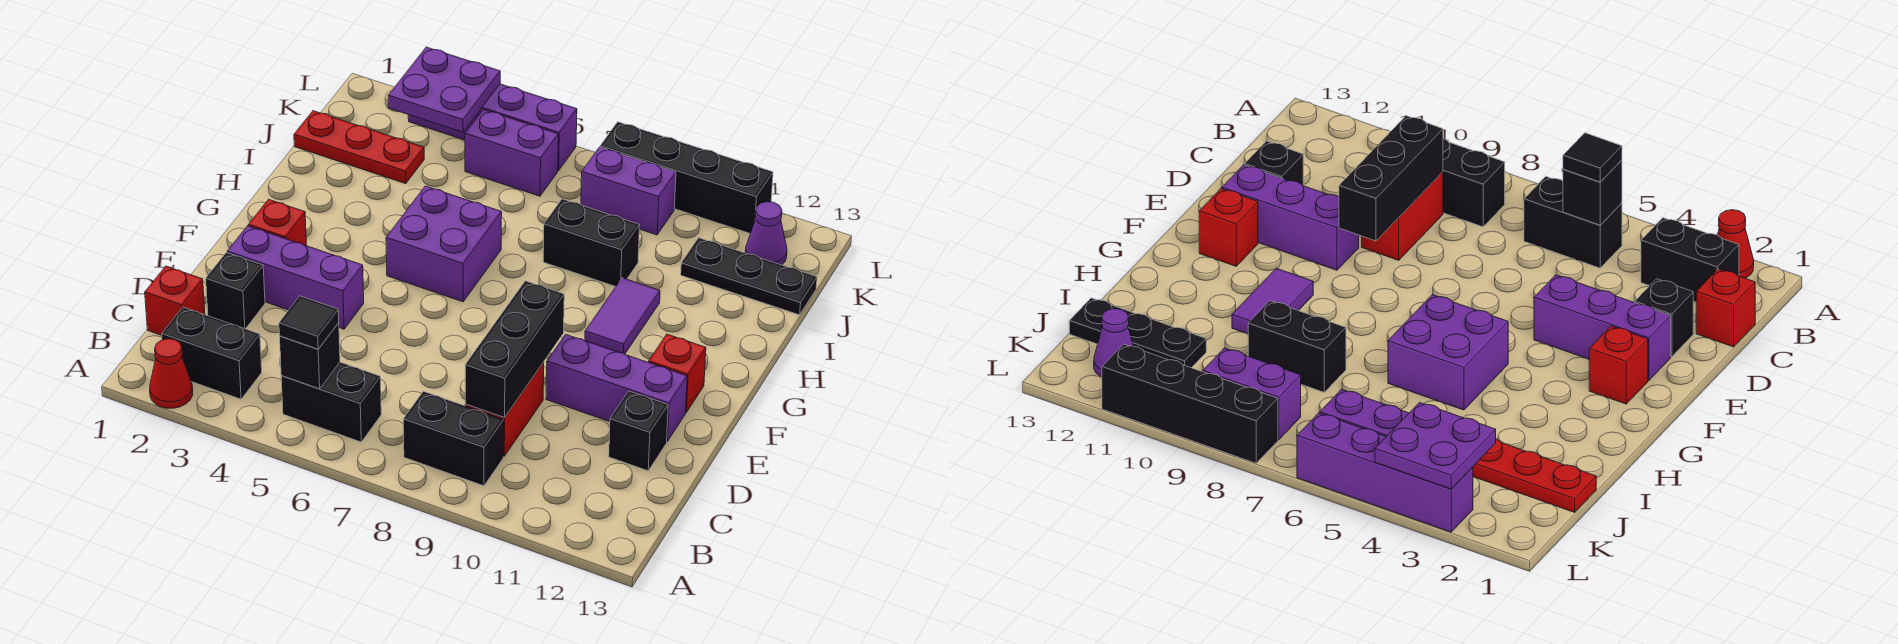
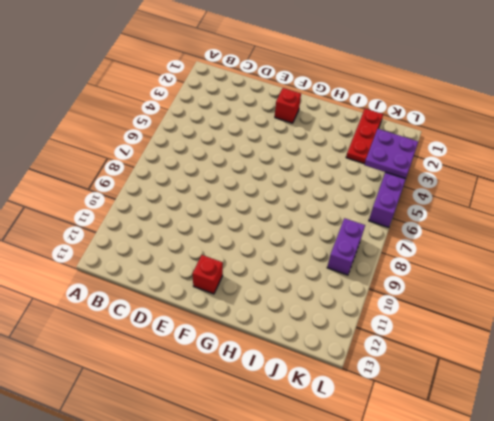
none -> red cone A2 level 1
none -> black brick B2:B3 level 1
none -> black brick B5:B6 level 1

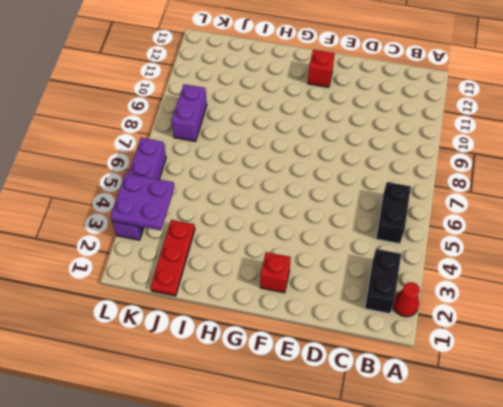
none -> black brick B8:B9 level 1
none -> red brick C1 level 1
none -> red brick C9:D9 level 1

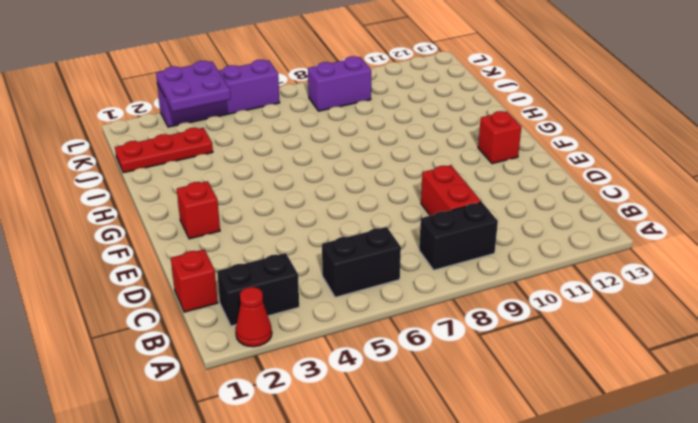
none -> black brick D2 level 1
none -> black brick D12 level 1
none -> purple brick E2:E4 level 1

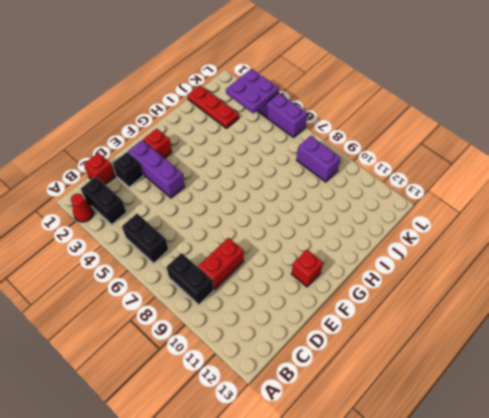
none -> black brick D12 level 1
none -> purple brick E10:E12 level 1
none -> purple brick G5:H6 level 1

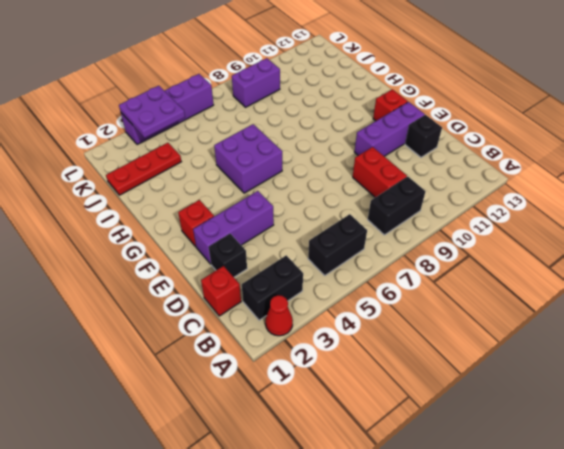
none -> purple tile G10:H10 level 1
none -> black brick I8:I9 level 1
none -> black plate J11:J13 level 1

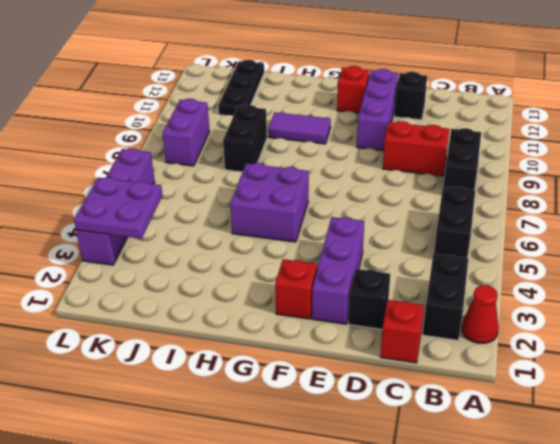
none -> red plate J1:J3 level 1
none -> purple brick K5:K6 level 1
none -> purple cone K12 level 1

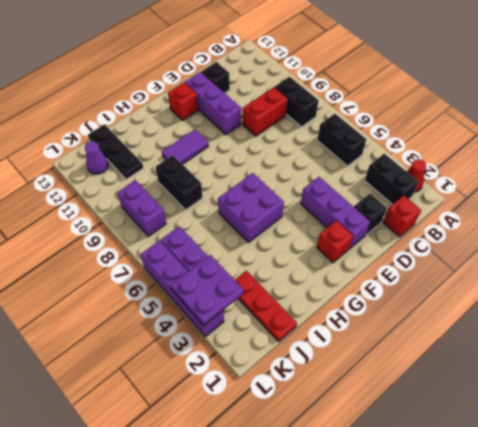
none -> black brick L8:L11 level 1
none -> black brick B5 level 2
none -> black brick C9:E9 level 2

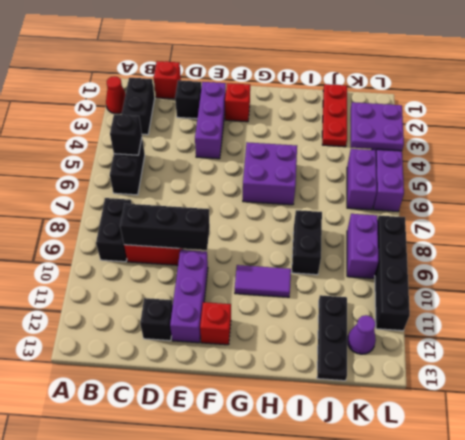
none -> black tile B5 level 3

